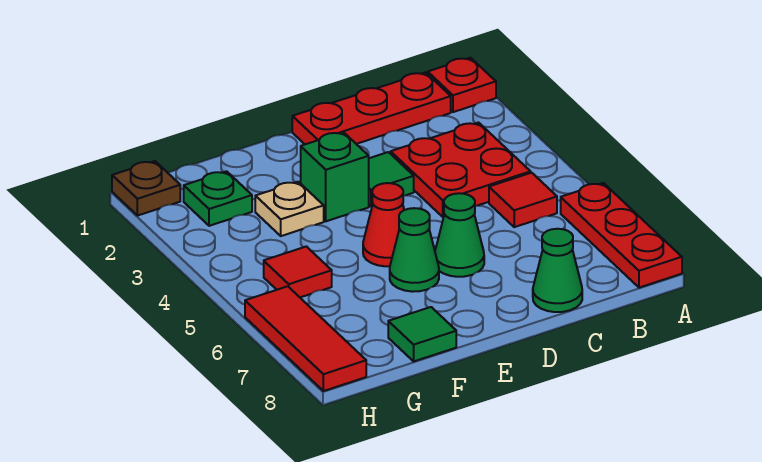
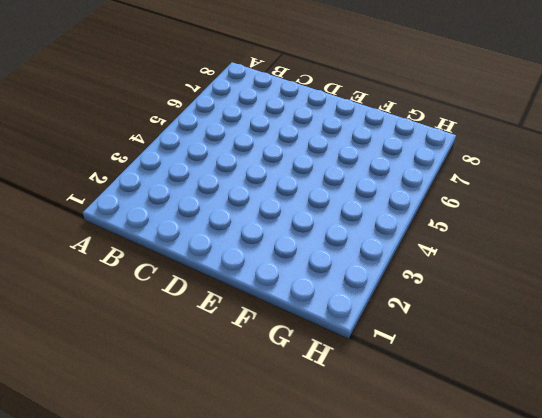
none -> red plate A1 level 1
none -> red plate A6:A8 level 1
none -> red plate B1:D1 level 1

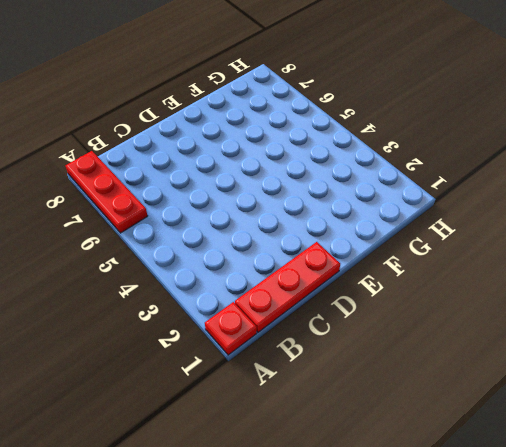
none -> red plate B3:C4 level 1
none -> red tile B5 level 1
none -> green cone C8 level 1

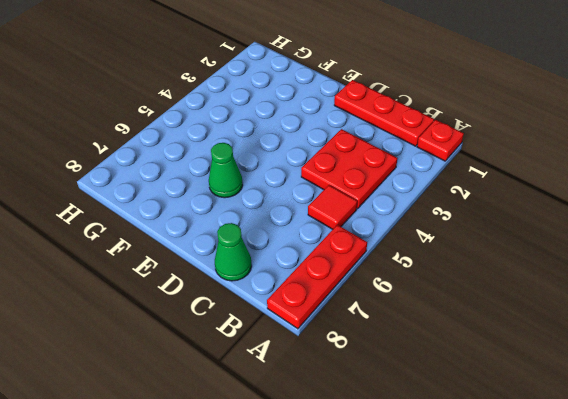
none -> green tile D3 level 1
none -> green cone D6 level 1
none -> green brick E3 level 1

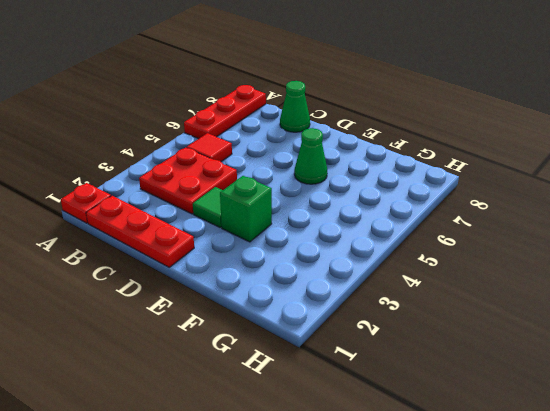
none -> green cone D6 level 1
none -> red cone E5 level 1
none -> tan plate F3 level 1

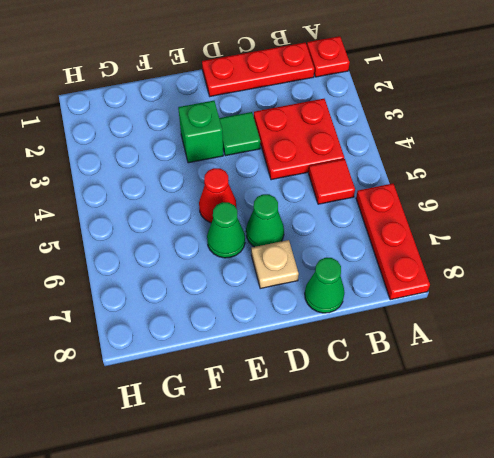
tan plate D7 level 1 -> tan plate F3 level 1
none -> green tile F8 level 1
none -> green plate G2 level 1
none -> red tile G5 level 1

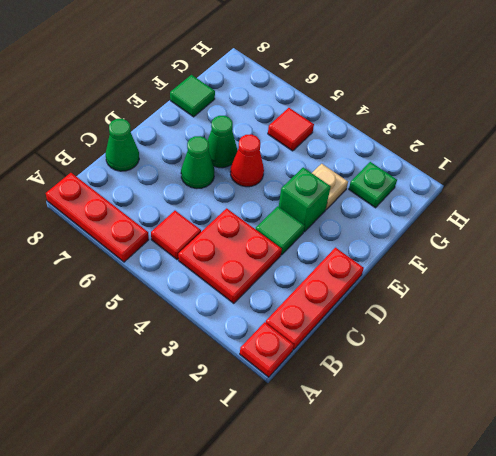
none -> brown plate H1 level 1
none -> red tile H6:H8 level 1

